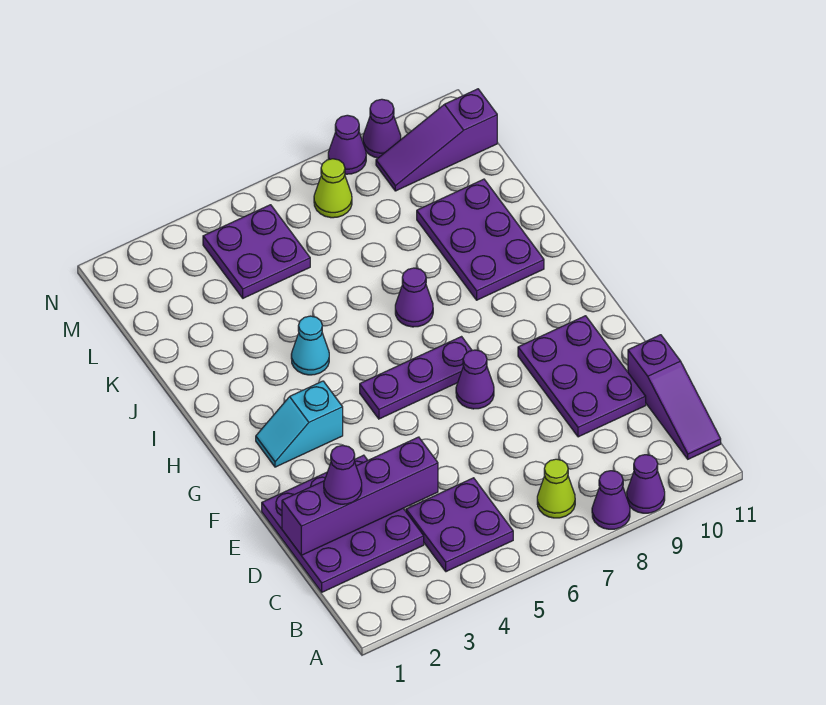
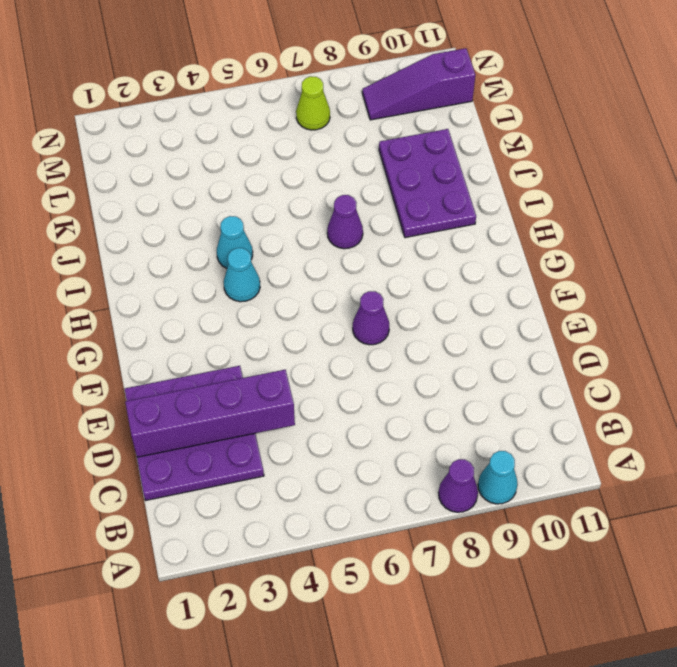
cyan cone A9 level 1 -> purple cone A9 level 1
cyan cone H4 level 1 -> none
none -> purple plate B4:C5 level 1
none -> lime cone B7 level 1
none -> purple slope B11:D11 level 1 top D

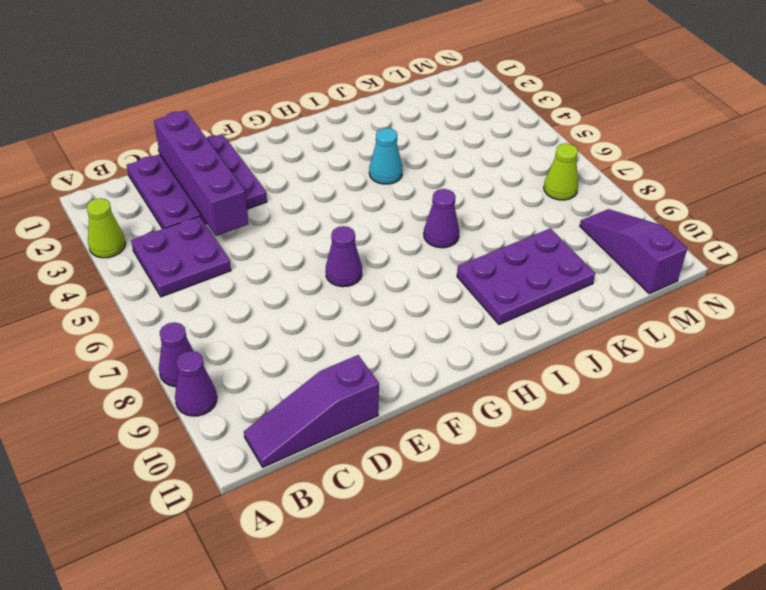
lime cone A3 level 1 -> lime cone B7 level 1
none -> purple plate D9:F10 level 1
none -> cyan slope G2:G3 level 1 top 3
none -> purple plate G5:G7 level 1

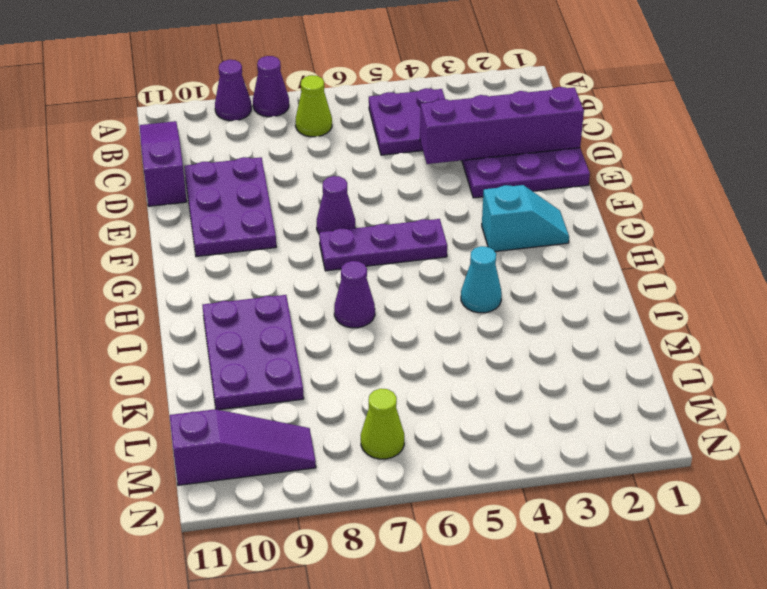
none -> purple plate L4:M5 level 1
none -> purple cone N8 level 1
none -> purple cone N9 level 1

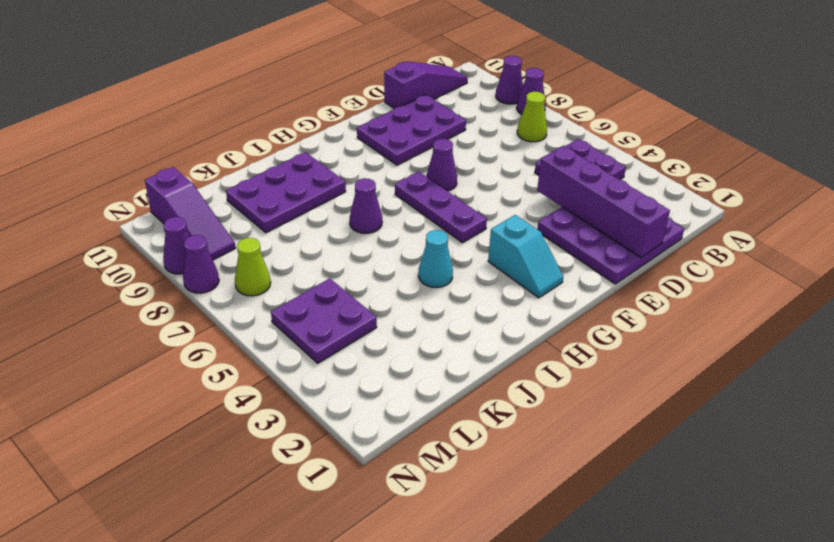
none -> purple cone D2 level 3

